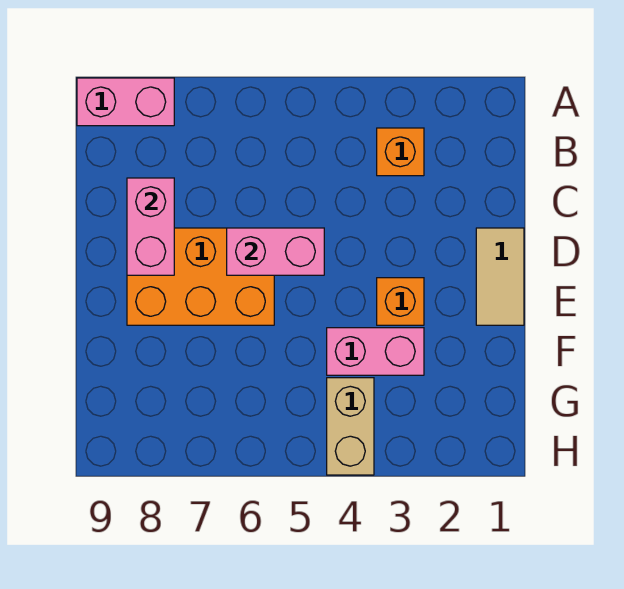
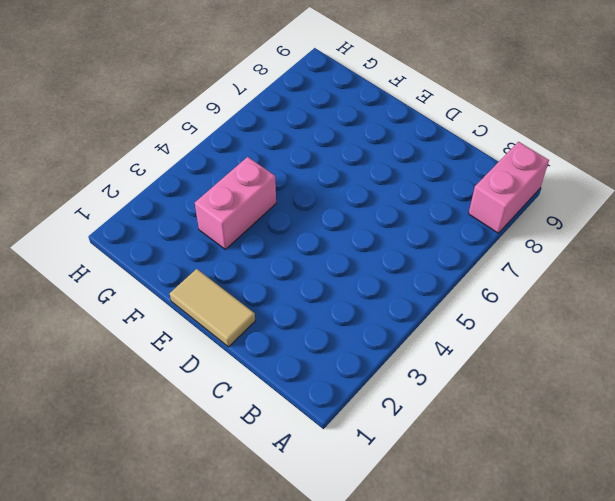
none -> orange brick B3 level 1
none -> orange brick D6:E8 level 1

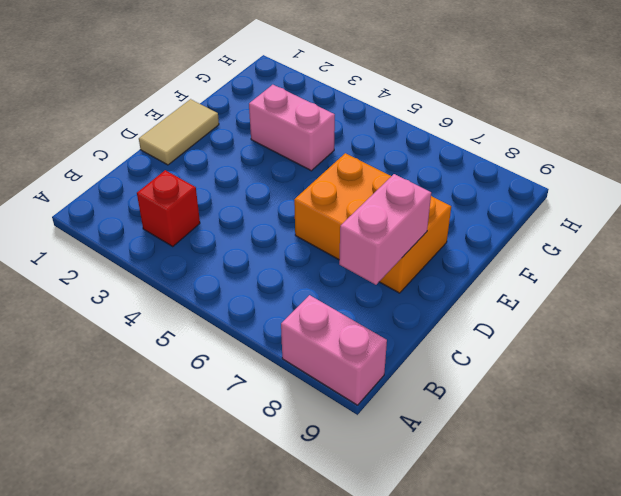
red brick B3 level 1 -> orange brick B3 level 1
none -> orange brick E3 level 1
none -> tan brick G4:H4 level 1

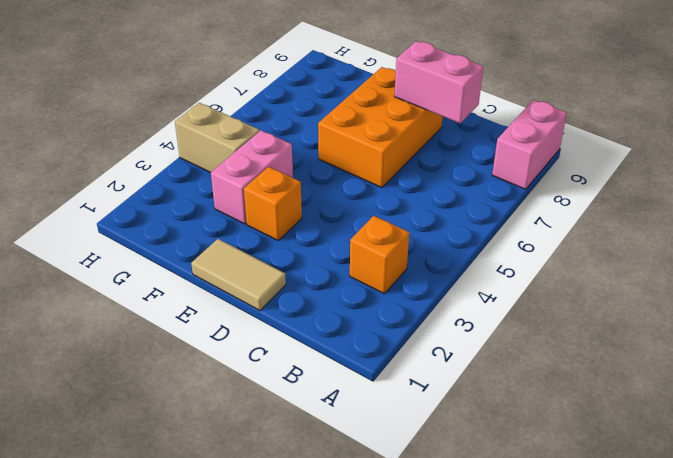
none -> pink brick D5:D6 level 2

